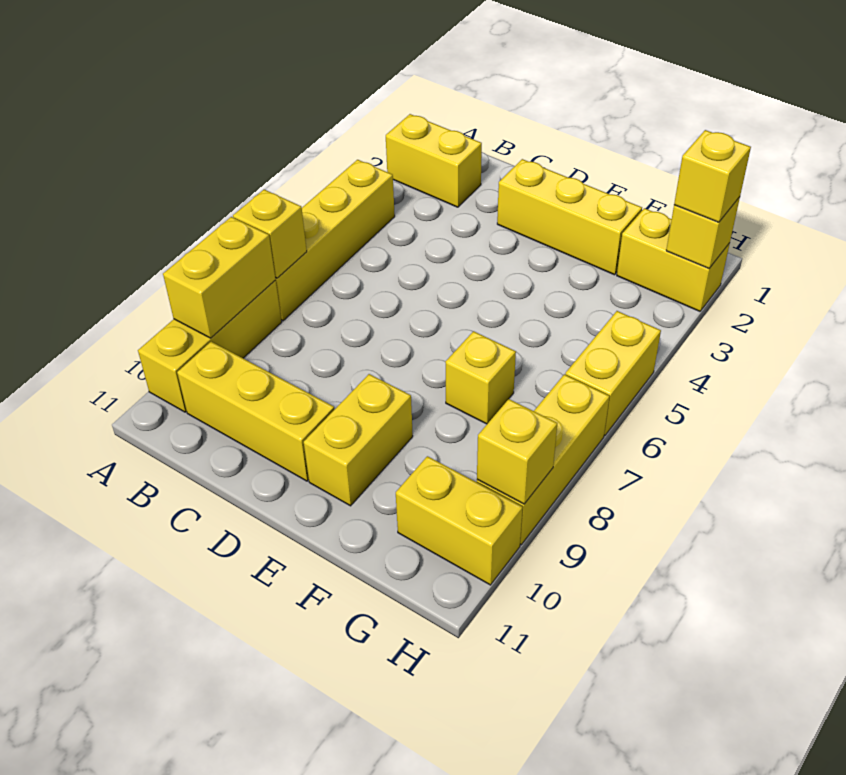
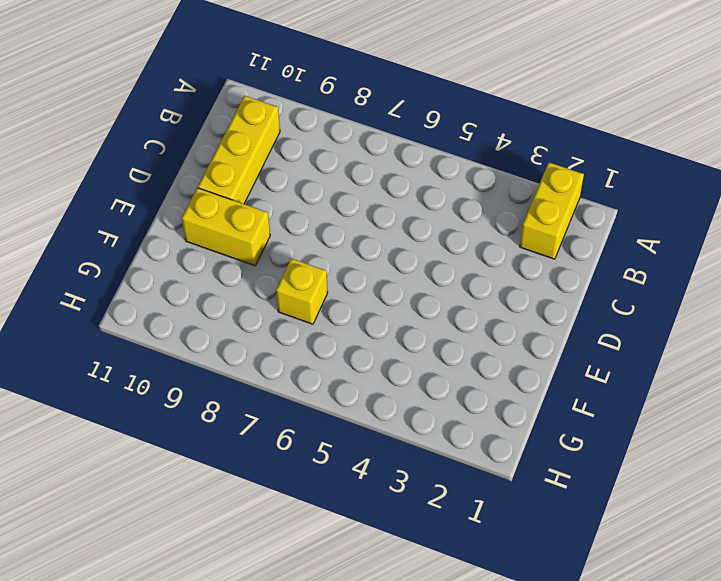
none -> yellow brick A4:A7 level 1
none -> yellow brick A8:A10 level 1
none -> yellow brick D2:F2 level 1

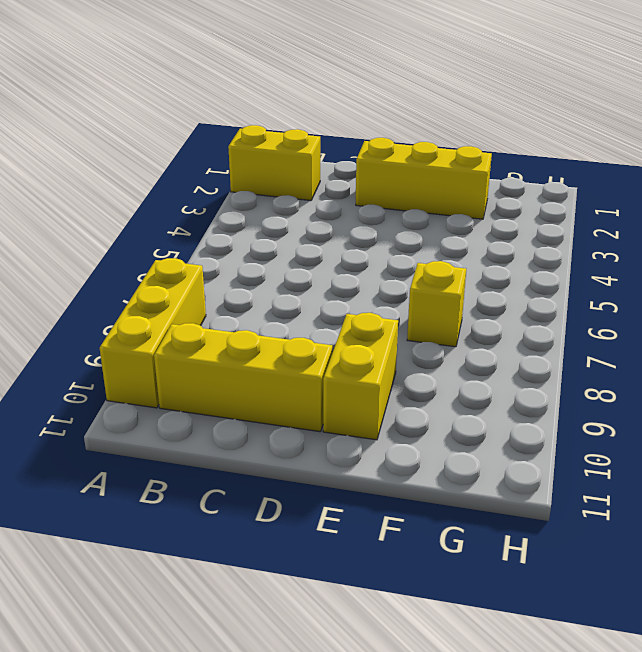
none -> yellow brick A4:A7 level 1
none -> yellow brick G2:H2 level 1
none -> yellow brick G10:H10 level 1

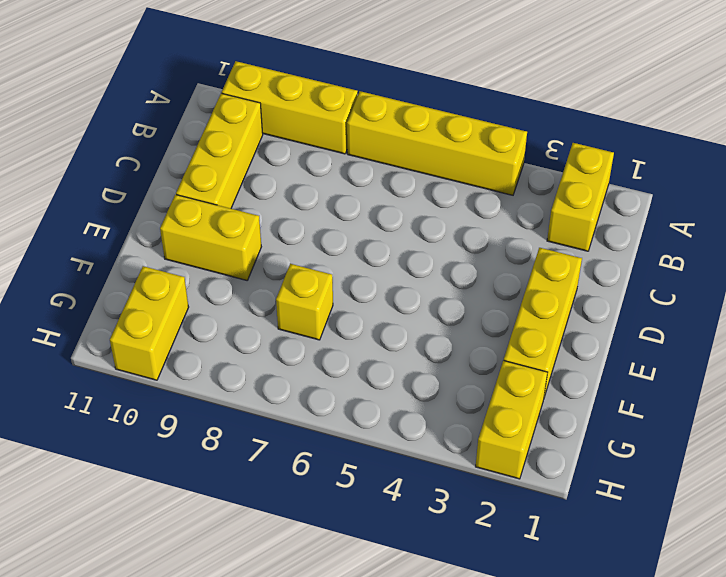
none -> yellow brick H5:H6 level 1
none -> yellow brick H7:H9 level 1
none -> yellow brick A7 level 2

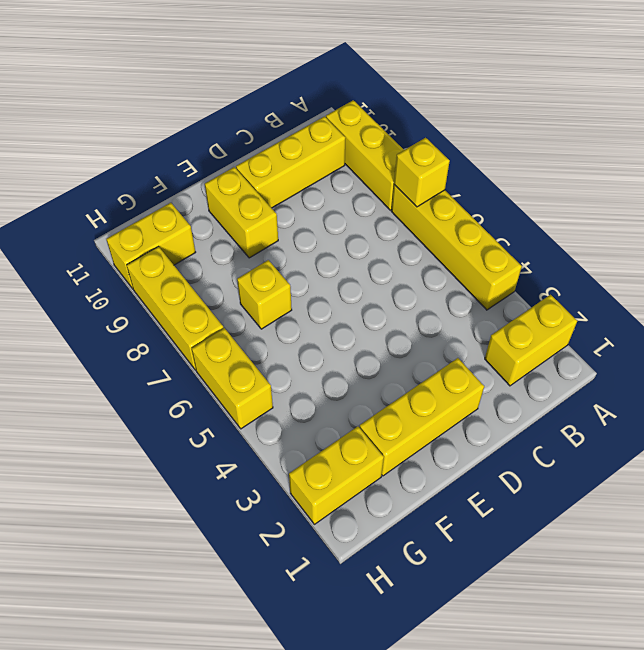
none -> yellow brick A8:A9 level 2
none -> yellow brick H2 level 2
none -> yellow brick H9 level 2

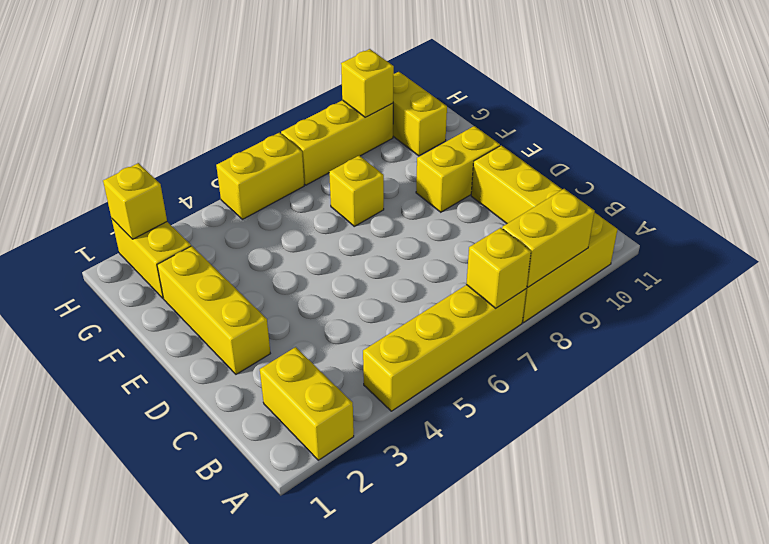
none -> yellow brick H2 level 3

